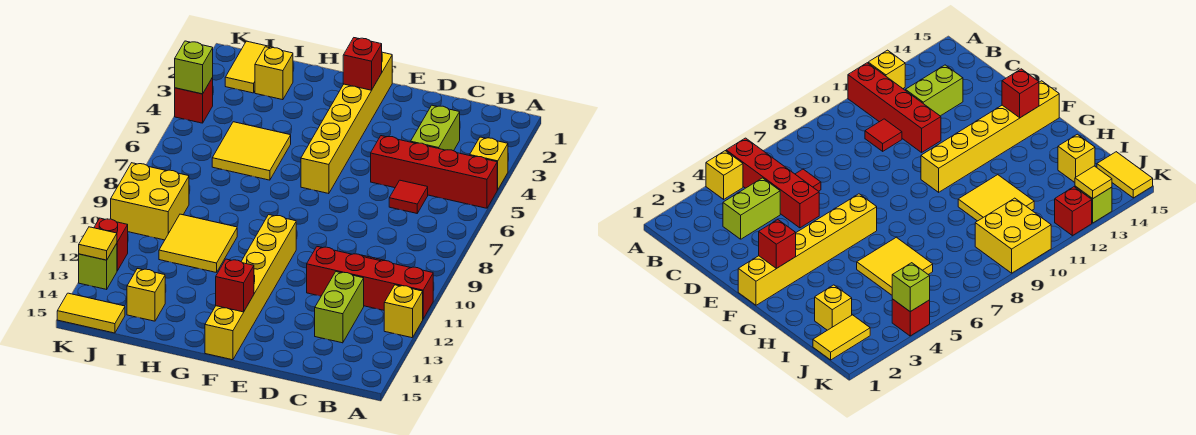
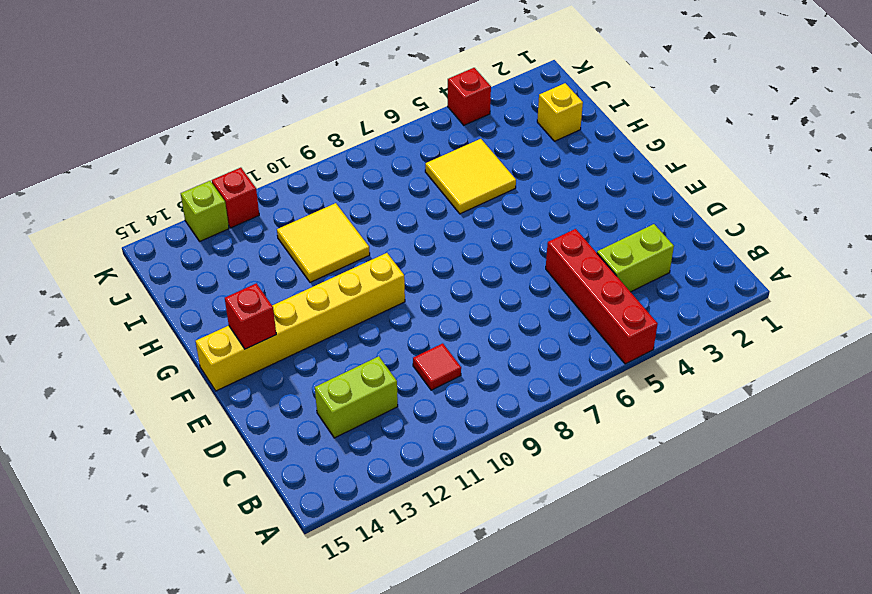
none -> yellow brick A4 level 1
none -> red brick A11:D11 level 1
none -> yellow brick A12 level 1

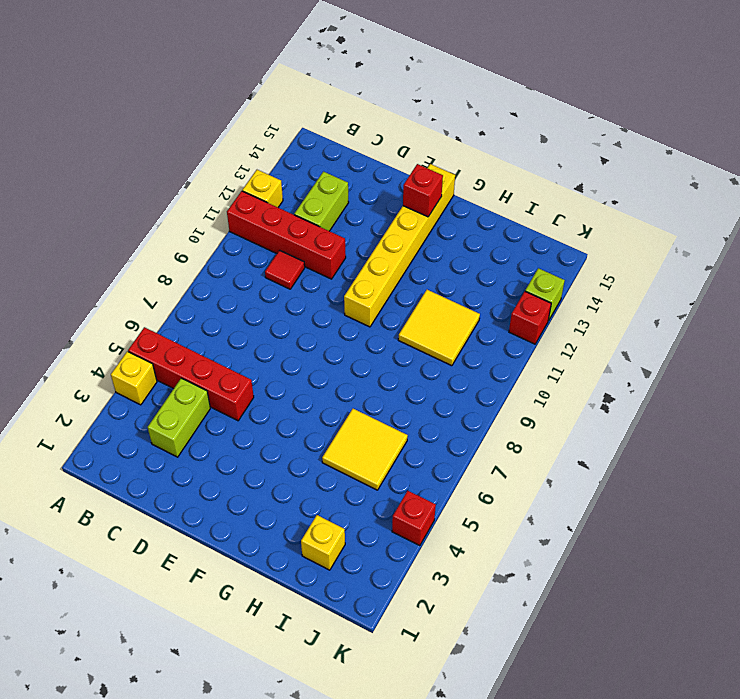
none -> red tile C6 level 1
none -> yellow brick F1:F6 level 1
none -> yellow brick I14 level 1

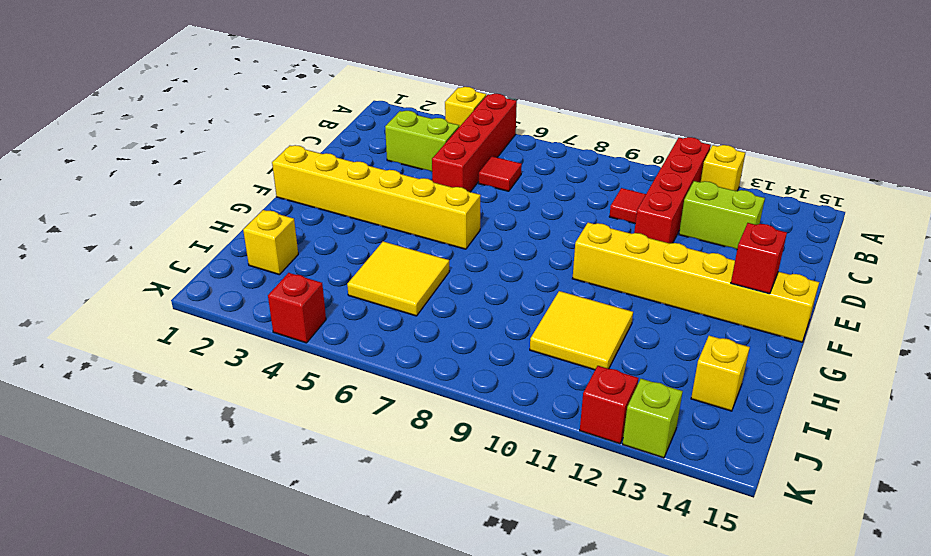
none -> yellow tile J1:J2 level 1
none -> yellow brick J9:K10 level 1
none -> yellow tile J15:K15 level 1

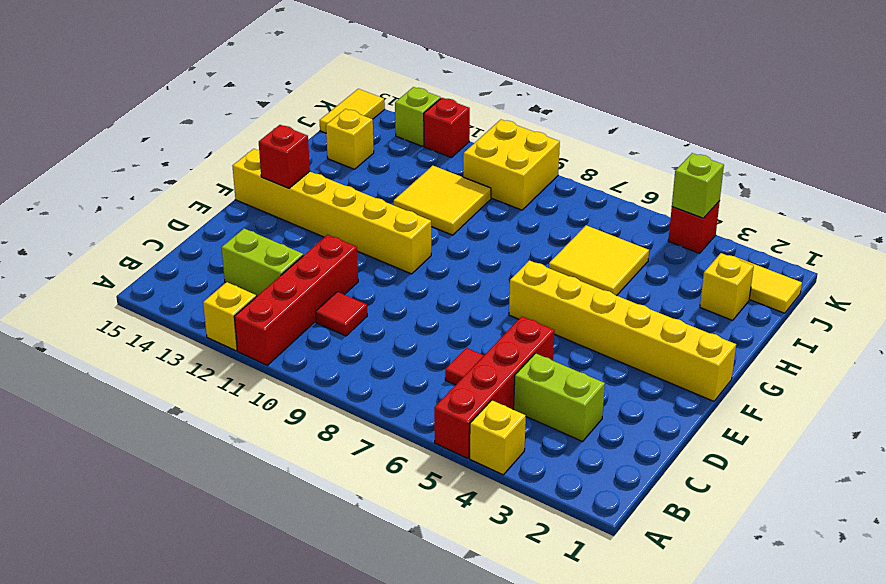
none -> red brick F2 level 2
none -> yellow tile K13 level 2

